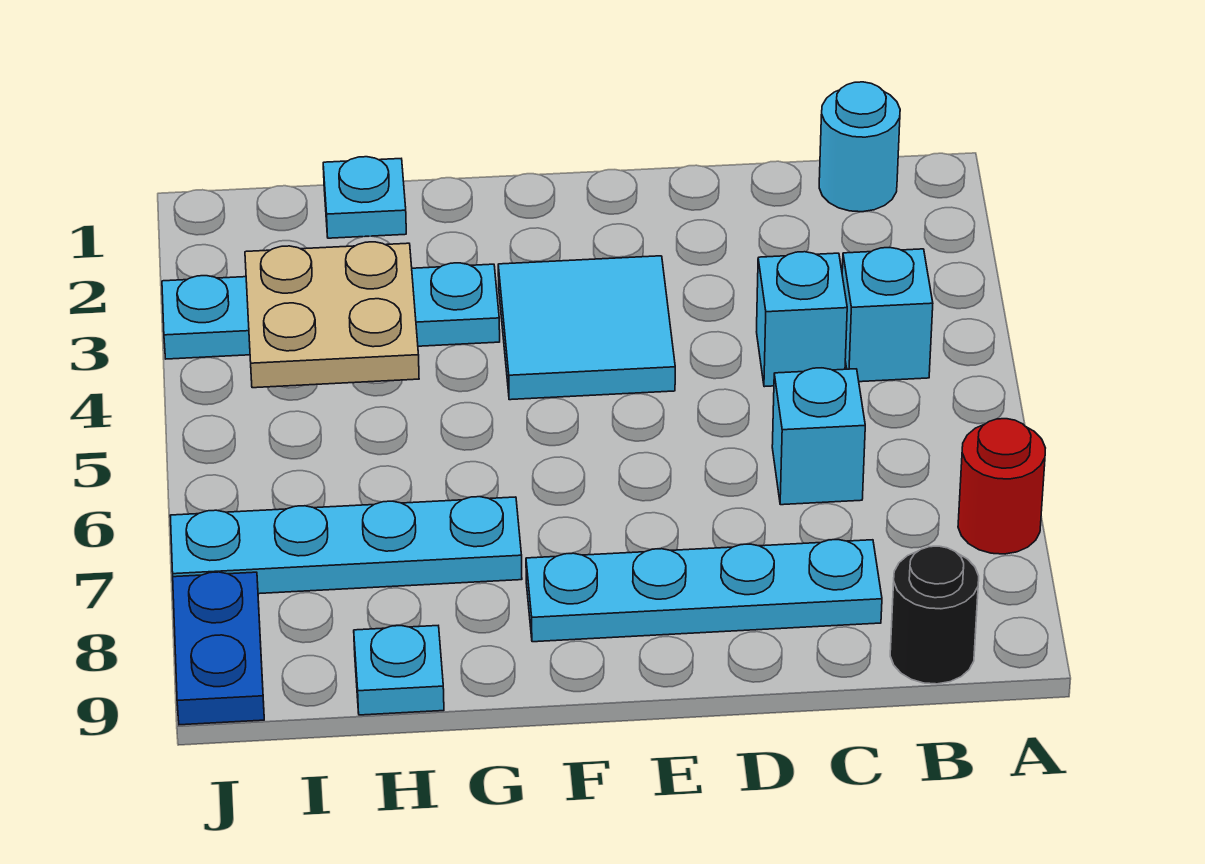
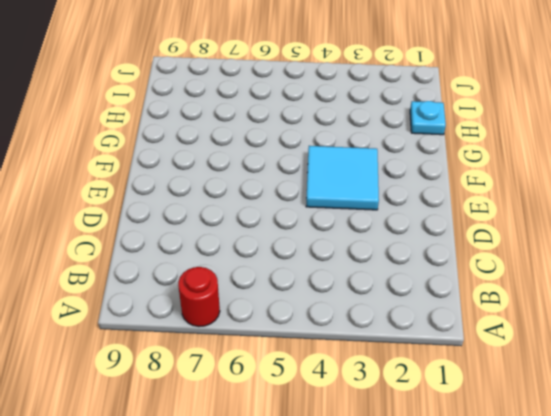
none -> cyan round brick B1 level 1
none -> cyan brick B4 level 1
none -> black round brick B9 level 1

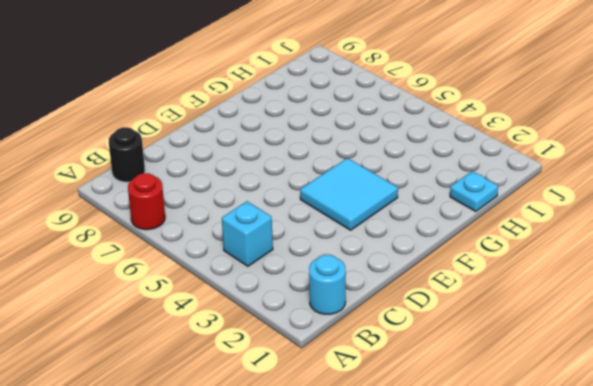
none -> cyan brick C4 level 1
none -> cyan brick C6 level 1
none -> cyan plate C8:F8 level 1

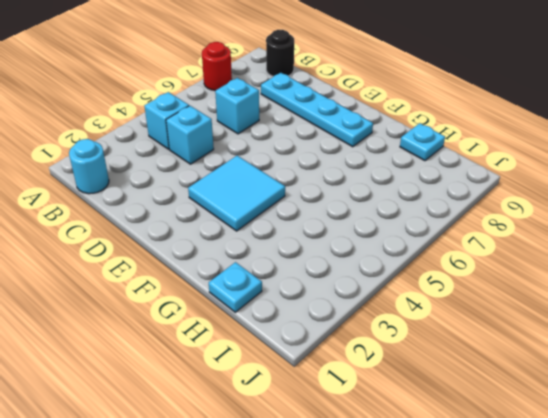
none -> cyan plate G3:J3 level 1
none -> cyan plate G7:J7 level 1
none -> blue plate J8:J9 level 1

